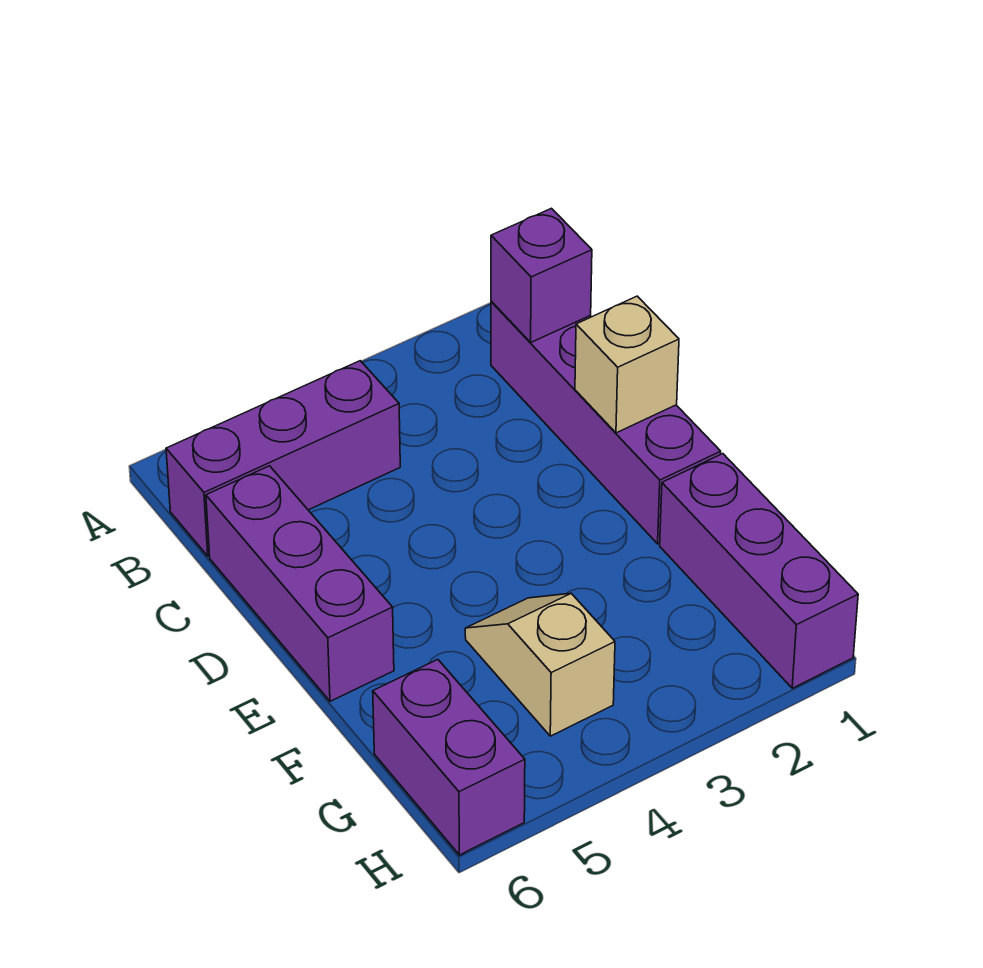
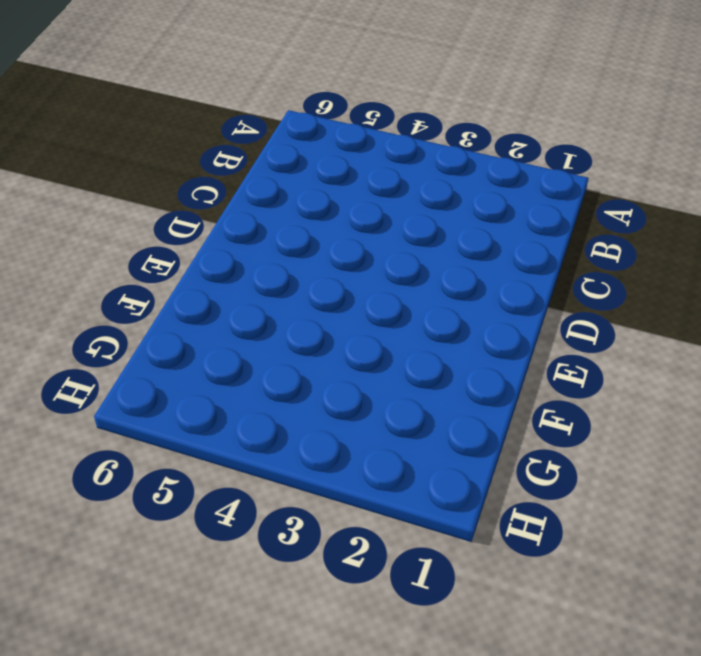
none -> purple brick B1:E1 level 1
none -> purple brick B4:B6 level 1

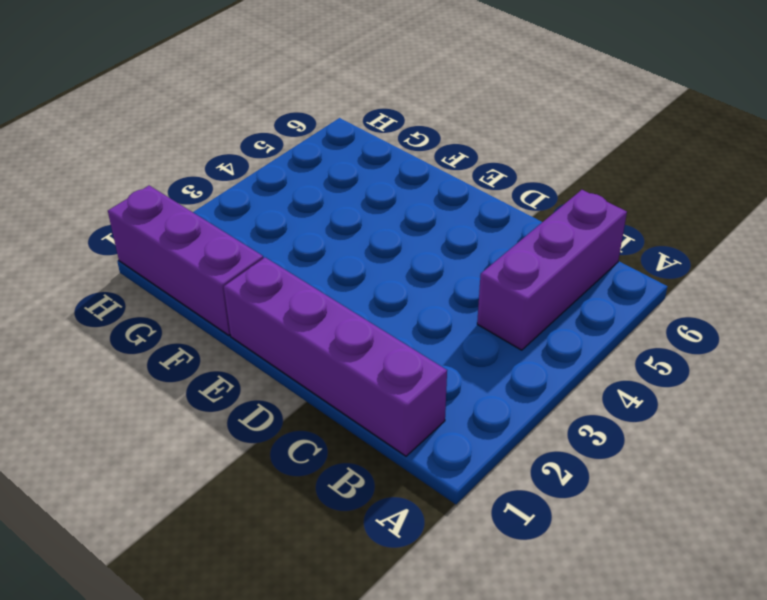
none -> purple brick C6:E6 level 1
none -> tan slope F4:G4 level 1 top G

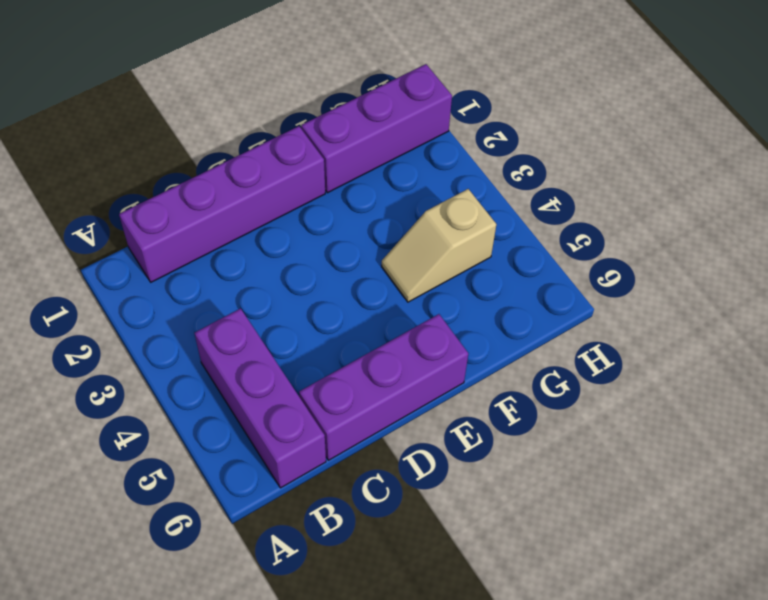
none -> purple brick G6:H6 level 1
none -> purple brick B1 level 2

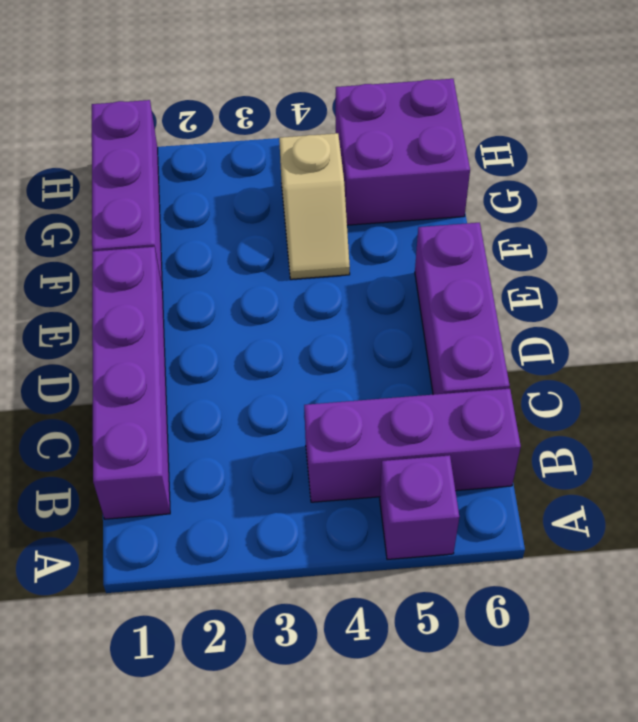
purple brick A5 level 1 -> purple brick B1 level 2
purple brick G5:H6 level 1 -> purple brick G6:H6 level 1
none -> tan brick D1 level 2

